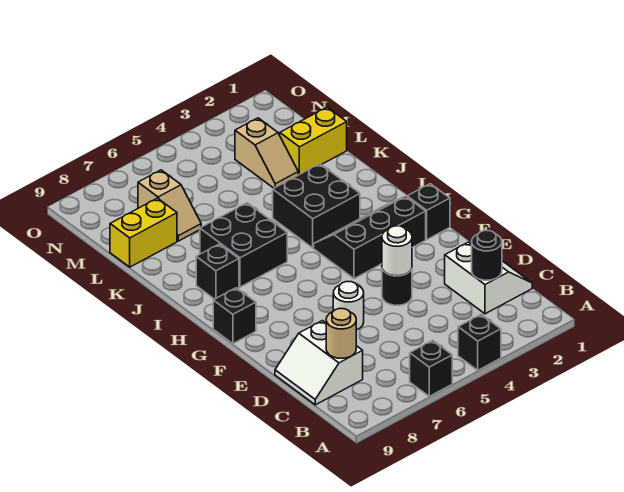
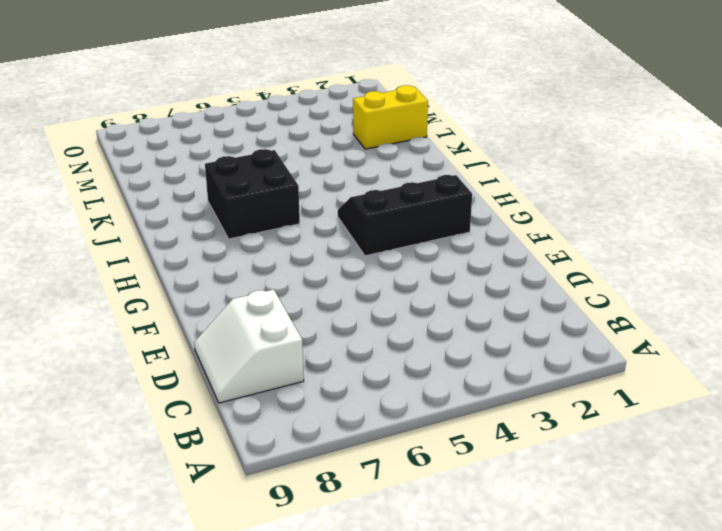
none -> black brick A4 level 1
none -> black brick A6 level 1
none -> white slope C1:D2 level 1 top 2

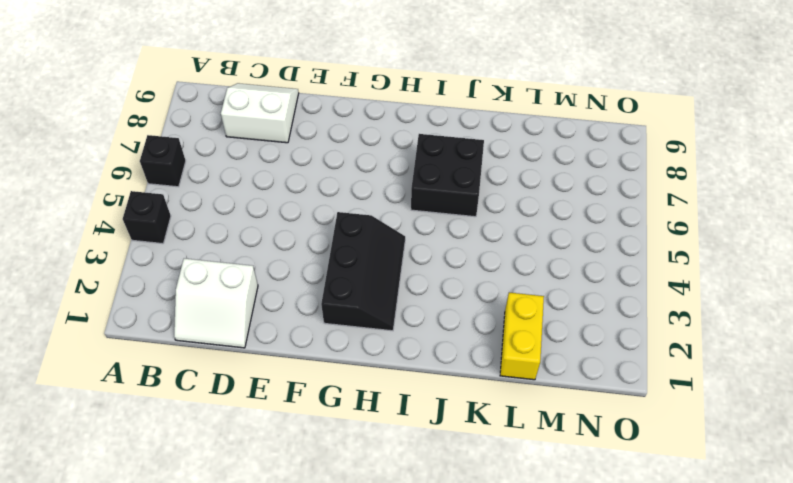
none -> black round brick E4 level 1
none -> white round brick E6 level 1
none -> black brick G1 level 1

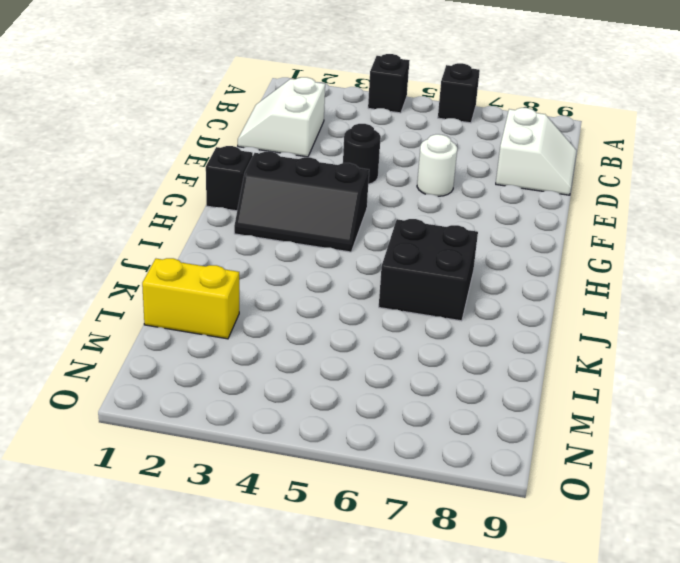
none -> black brick G9 level 1
none -> black brick I3:J4 level 1
none -> black brick I8 level 1

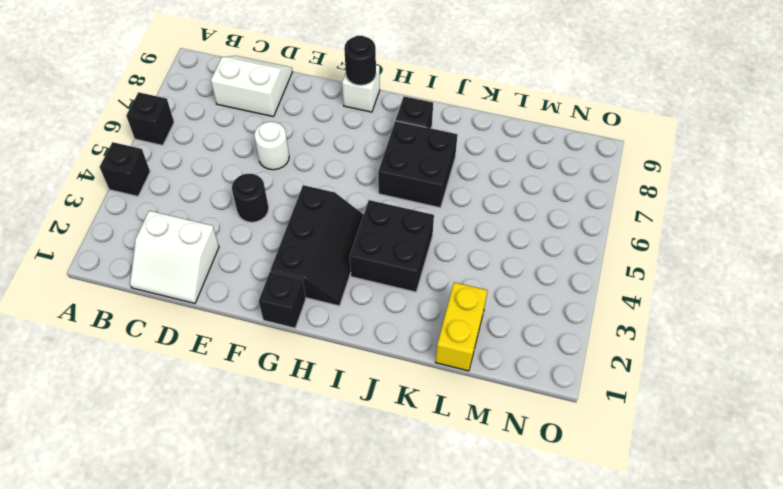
white brick G9 level 1 -> black brick G9 level 1
black round brick G9 level 2 -> black round brick C2 level 2
none -> tan slope L3:M3 level 1 top M
none -> tan slope L7:M7 level 1 top M
none -> yellow brick L8:L9 level 1

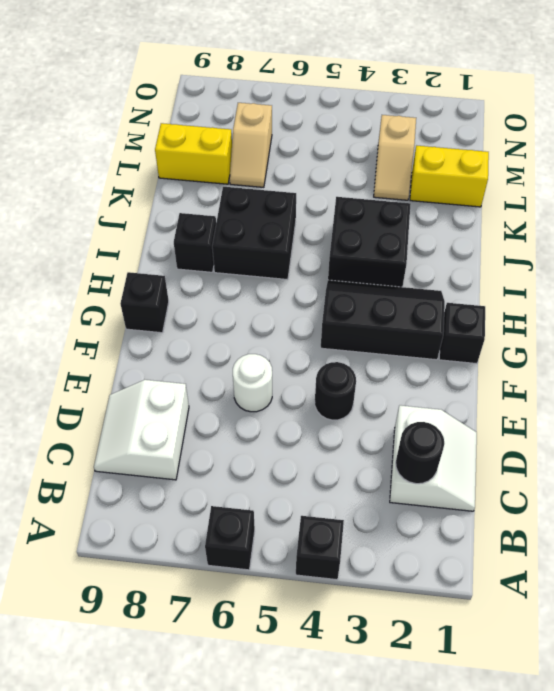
none -> tan round brick C8 level 2
none -> white round brick E4 level 2

